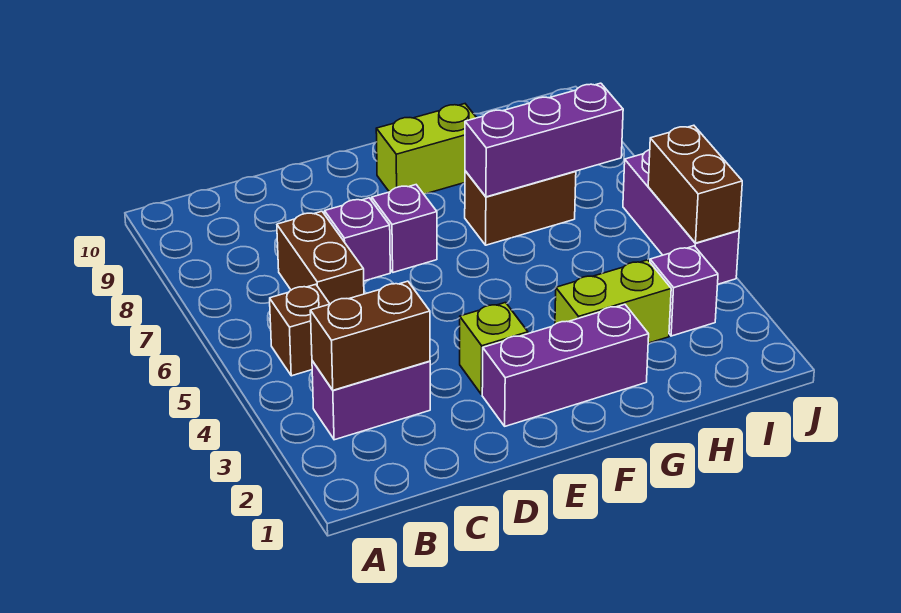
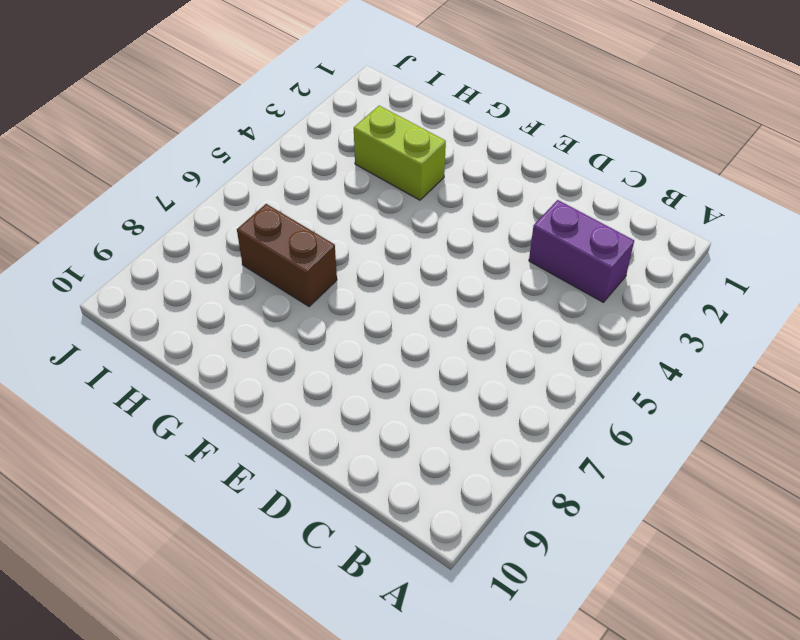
none -> brown brick B5 level 1
none -> brown brick C6:C7 level 1
none -> purple brick D7 level 1

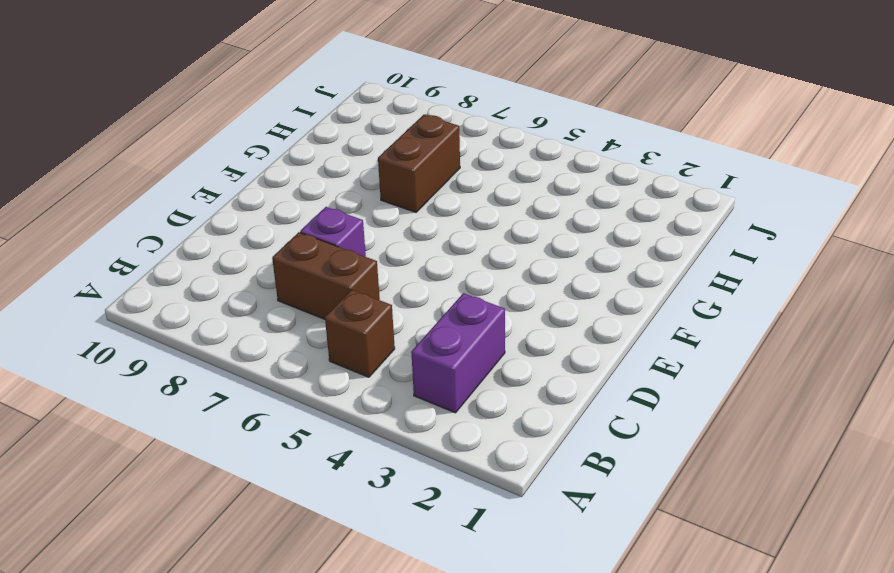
none -> purple brick E2:G2 level 1
none -> lime brick E3 level 1
none -> purple brick E7 level 1

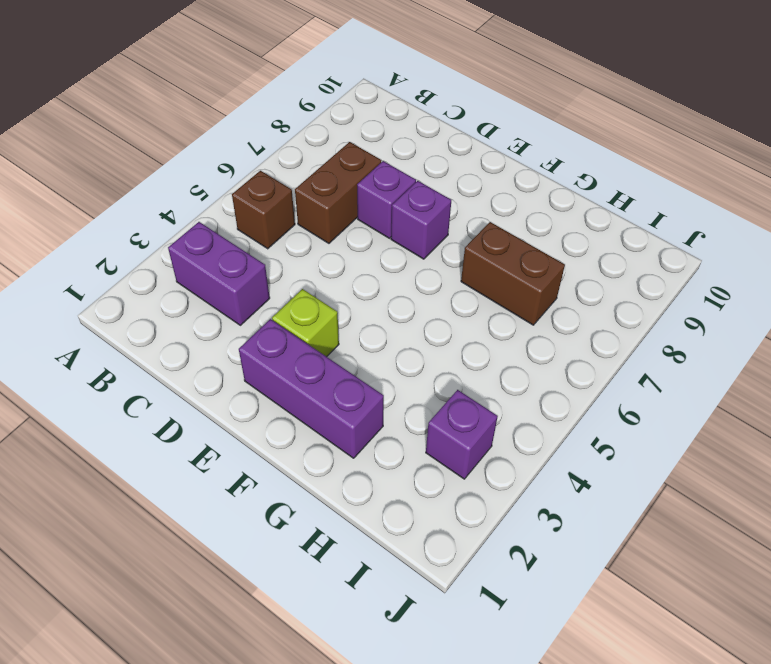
none -> lime brick F9:G9 level 1
none -> lime brick G3:H3 level 1
none -> purple brick J4:J6 level 1

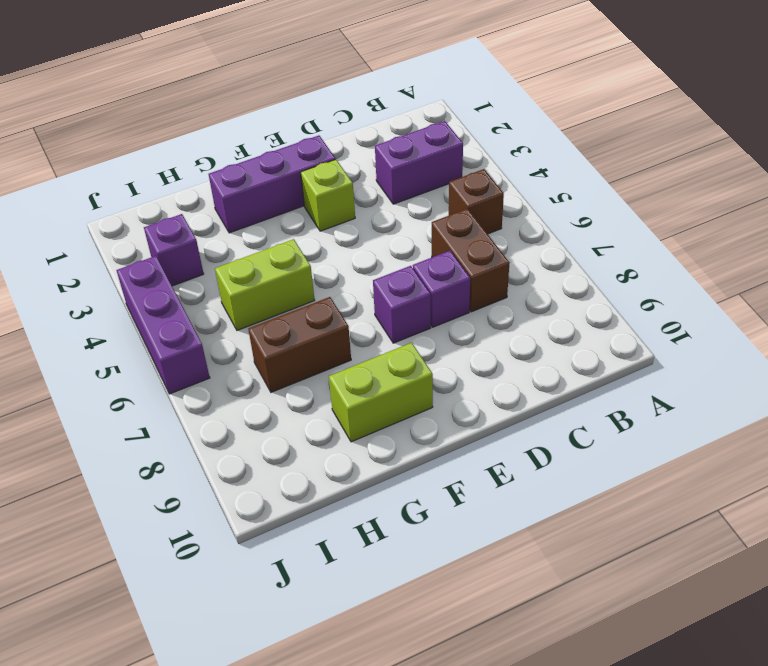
lime brick G5:H5 level 1 -> lime brick G3:H3 level 1
none -> brown brick B3:C3 level 2
none -> purple brick G7:I7 level 2
none -> brown brick J4:J5 level 2

